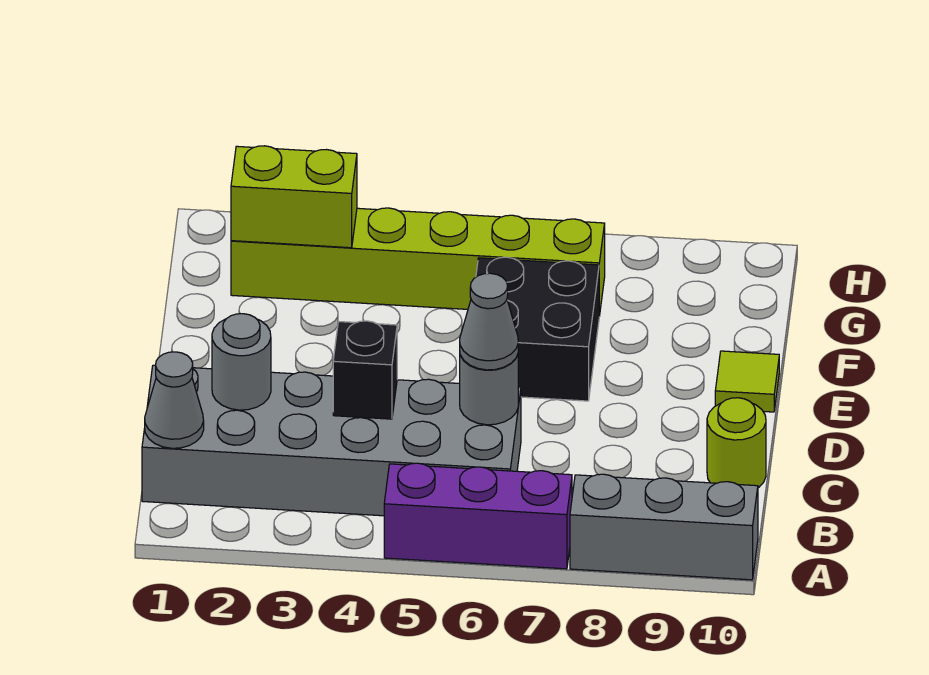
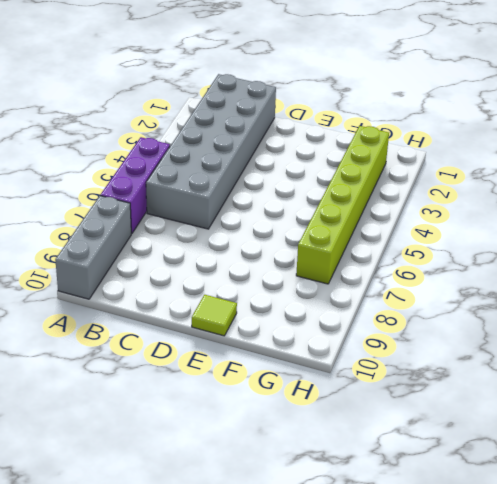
none -> lime round brick C10 level 1
none -> black brick E6:F7 level 1
none -> grey cone B1 level 2

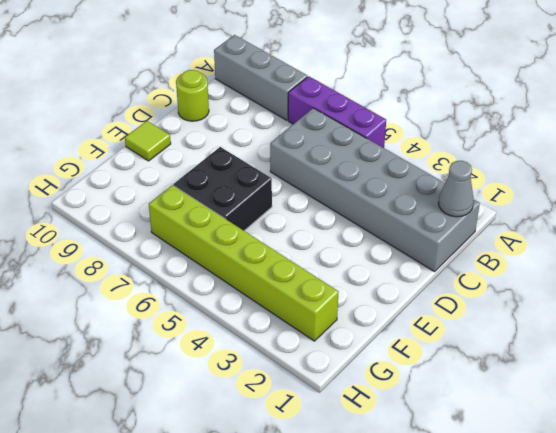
none -> grey round brick C2 level 2
none -> black brick C4 level 2
none -> grey round brick C6 level 2

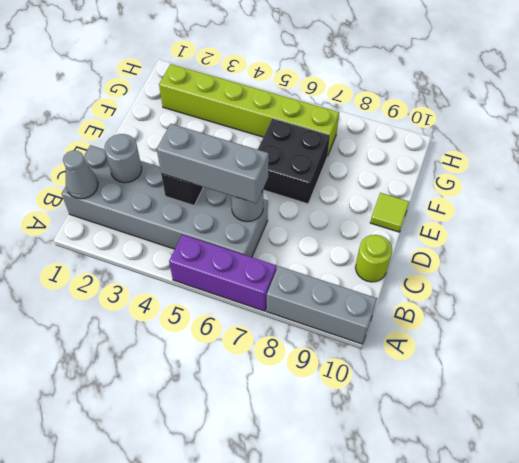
grey brick C4:C6 level 3 -> grey cone C6 level 3
none -> lime brick G2:G3 level 2

